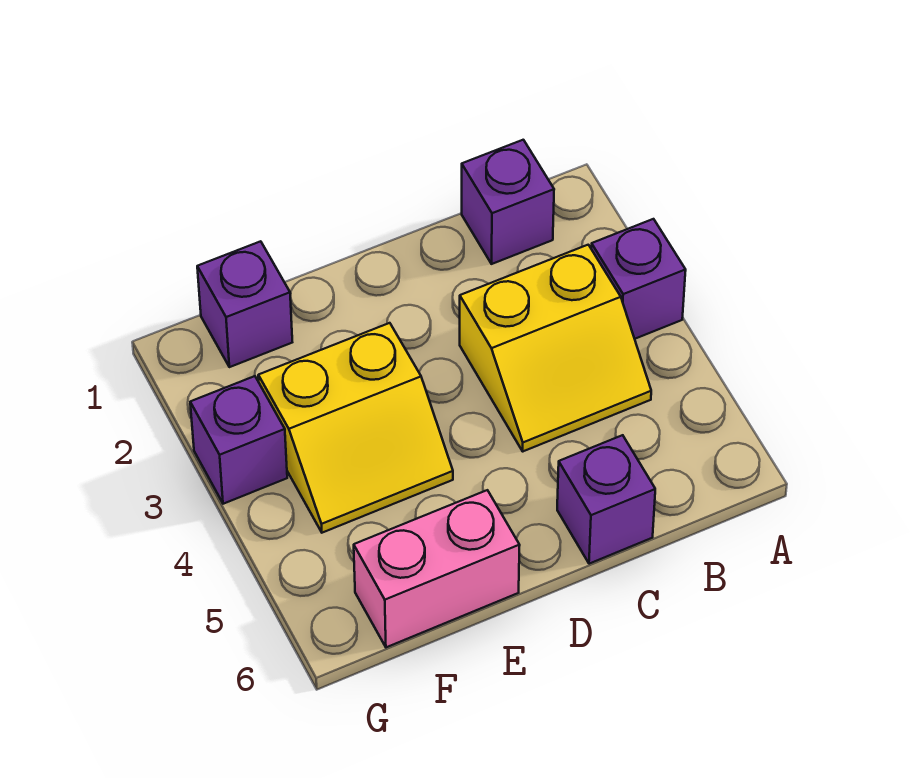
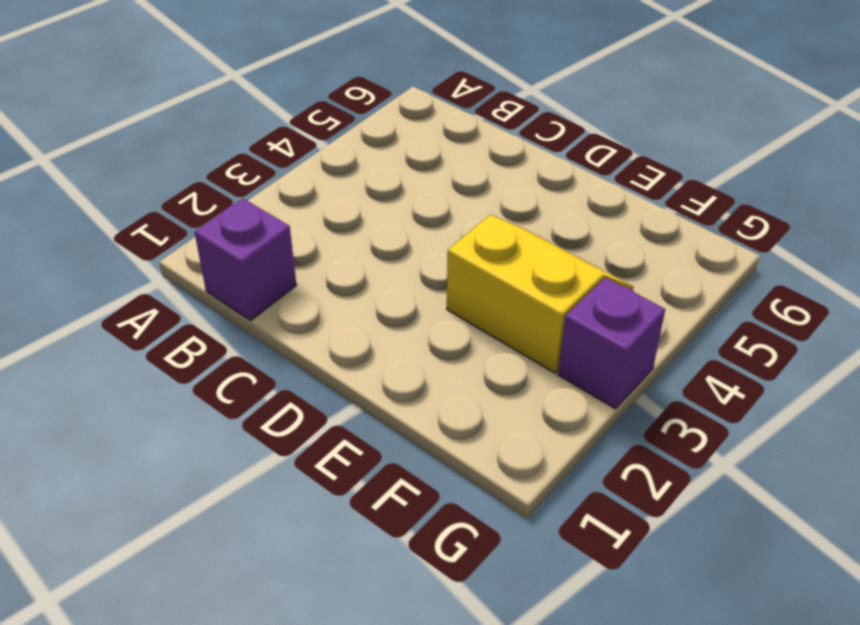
none -> purple brick A3 level 1
none -> yellow slope B3:C4 level 1 top 3

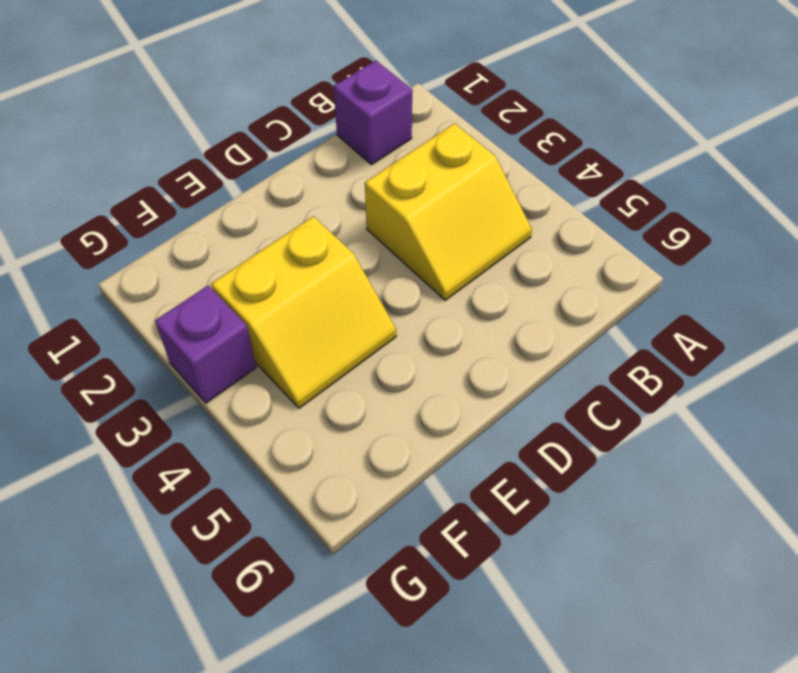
none -> purple brick A3 level 1
none -> purple brick C6 level 1

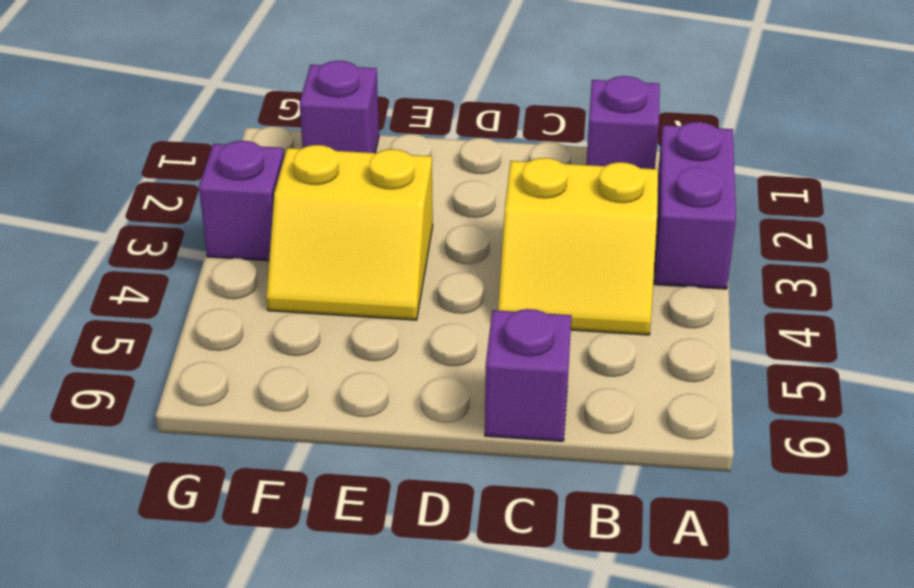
purple brick A2:A3 level 1 -> purple brick A3 level 1
none -> pink brick E6:F6 level 1

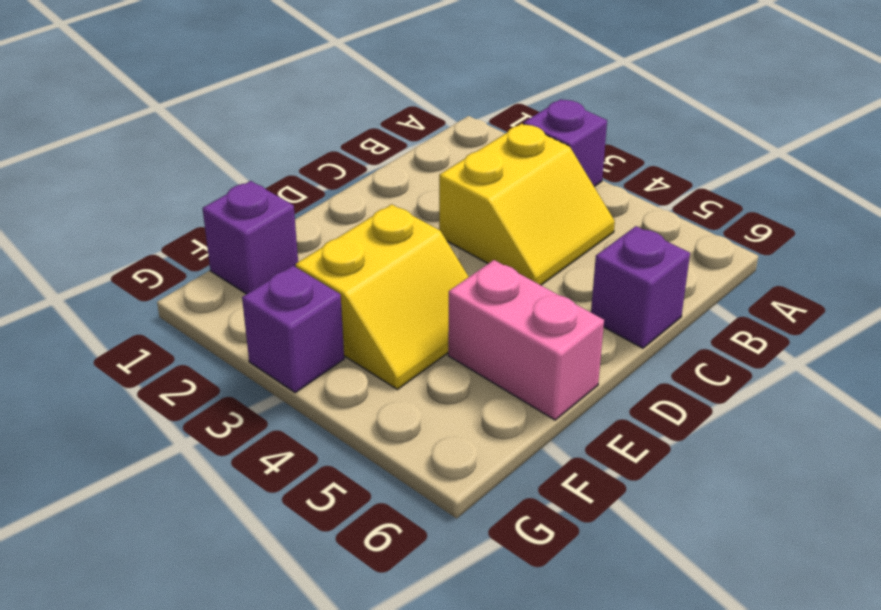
pink brick E5:E6 level 1 -> pink brick E6:F6 level 1
none -> purple brick B1 level 1

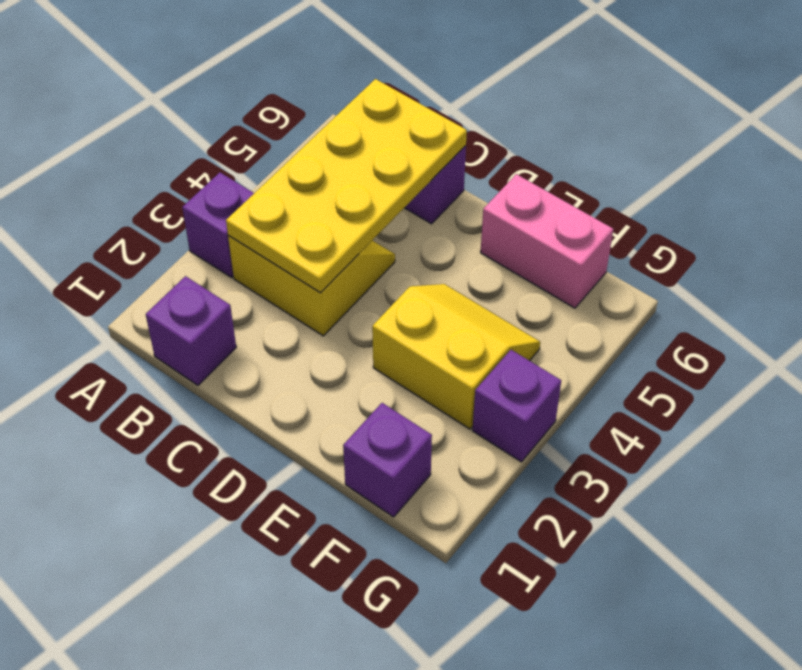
yellow plate B3:C6 level 2 -> none

